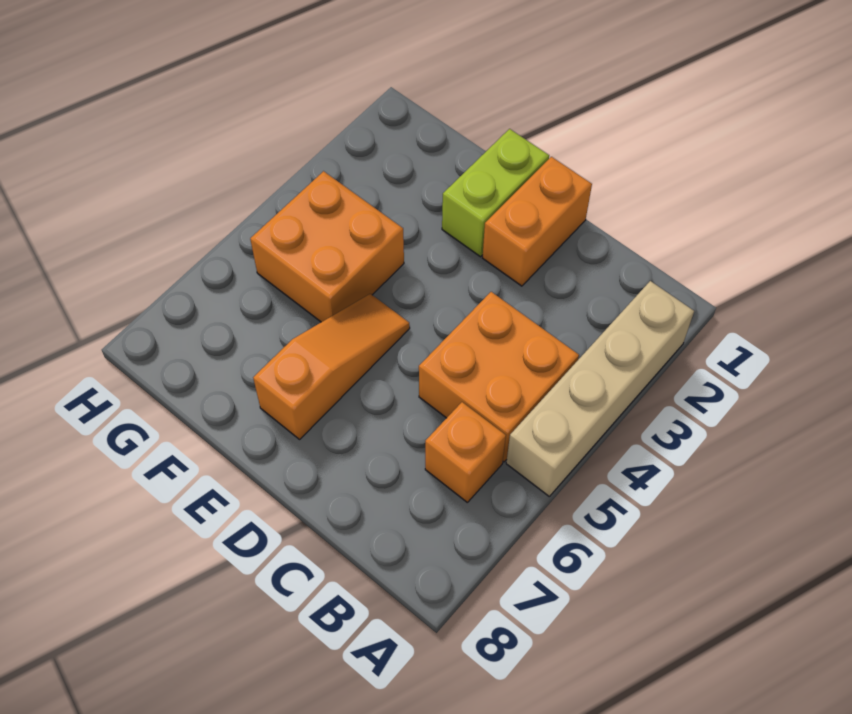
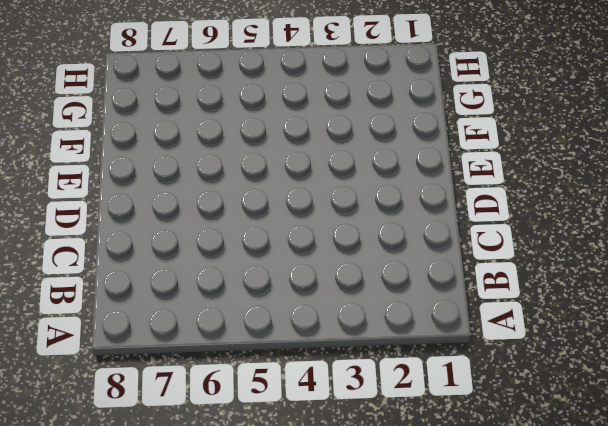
none -> tan brick A2:A5 level 1
none -> orange brick B4:C5 level 1

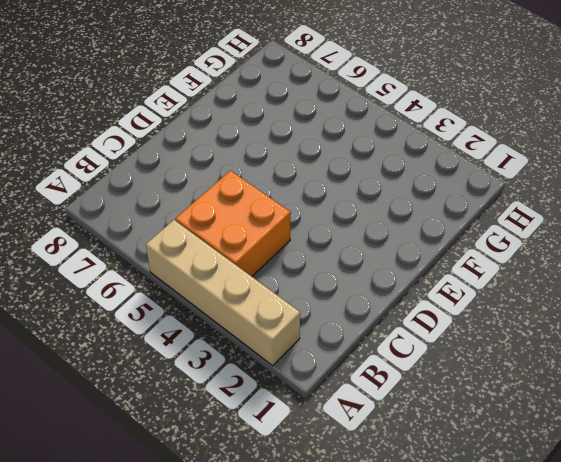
none -> orange brick B6 level 1
none -> orange brick D1:D2 level 1

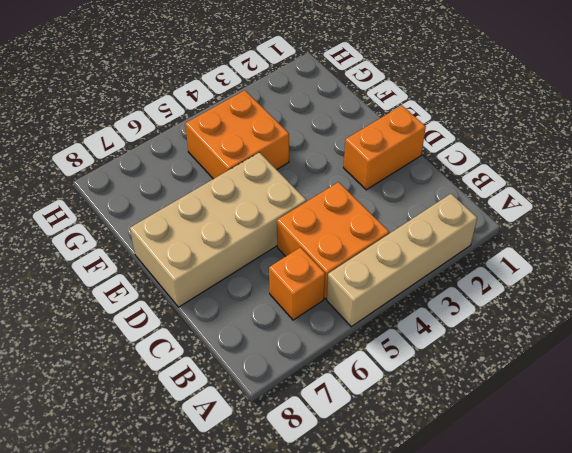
tan brick D5:E8 level 1 -> orange slope E5:E7 level 1 top 7
none -> lime brick E1:E2 level 1

